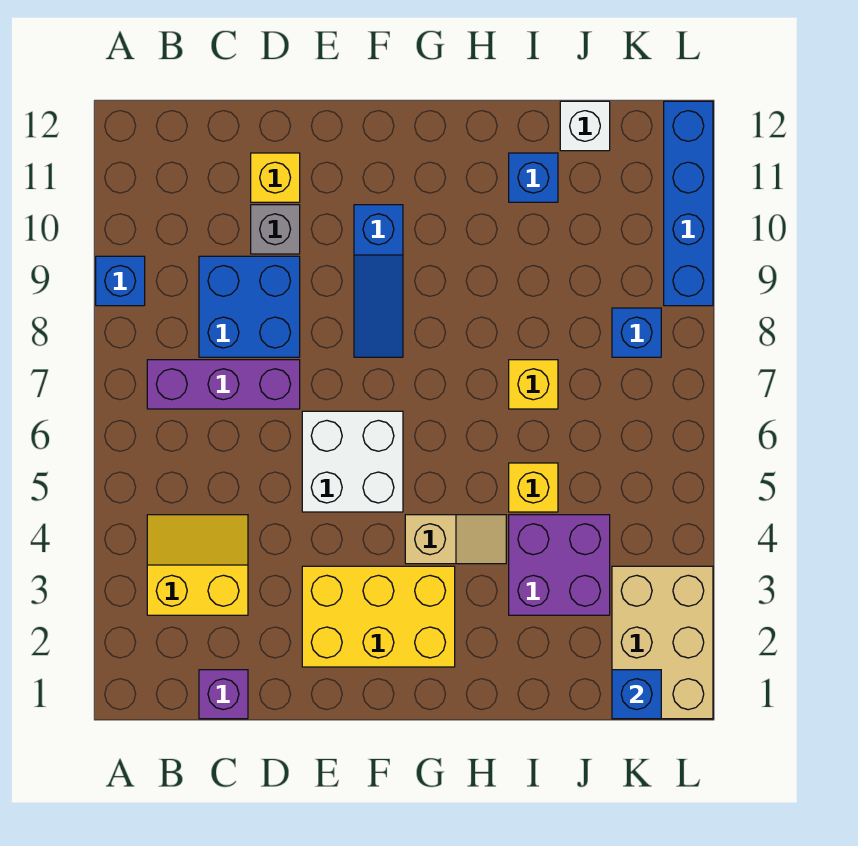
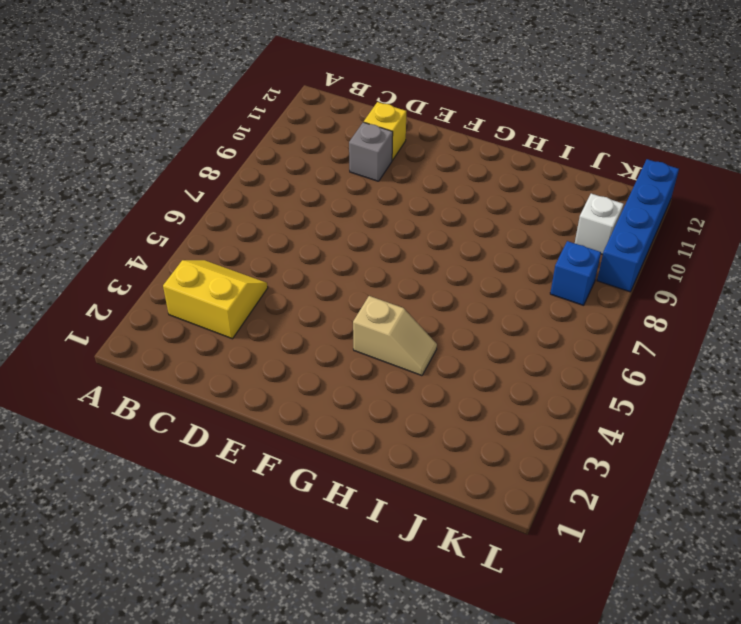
white brick K10 level 1 -> white brick J12 level 1
none -> blue brick A9 level 1
none -> purple brick B7:D7 level 1
none -> purple brick C1 level 1

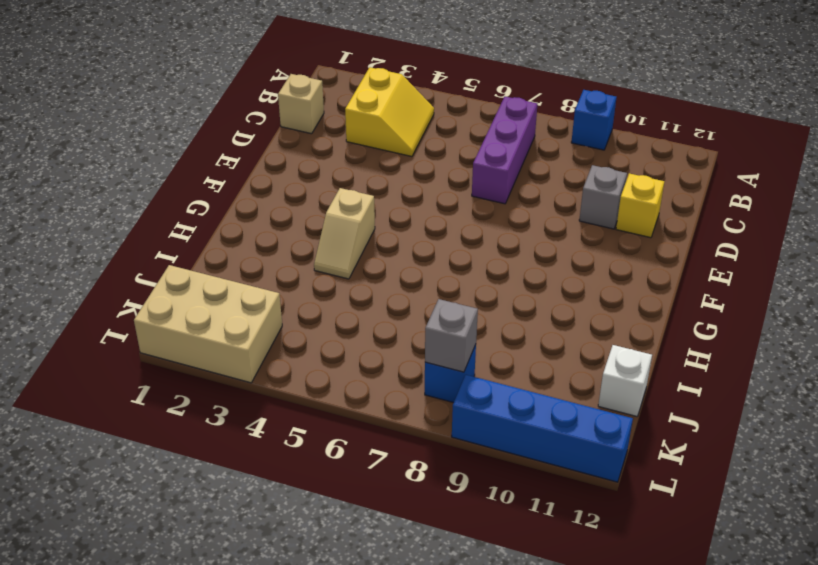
tan brick C1 level 1 -> purple brick C1 level 1
grey brick K8 level 2 -> none
none -> blue brick C8:D9 level 1
none -> yellow brick E2:G3 level 1
none -> white brick E5:F6 level 1

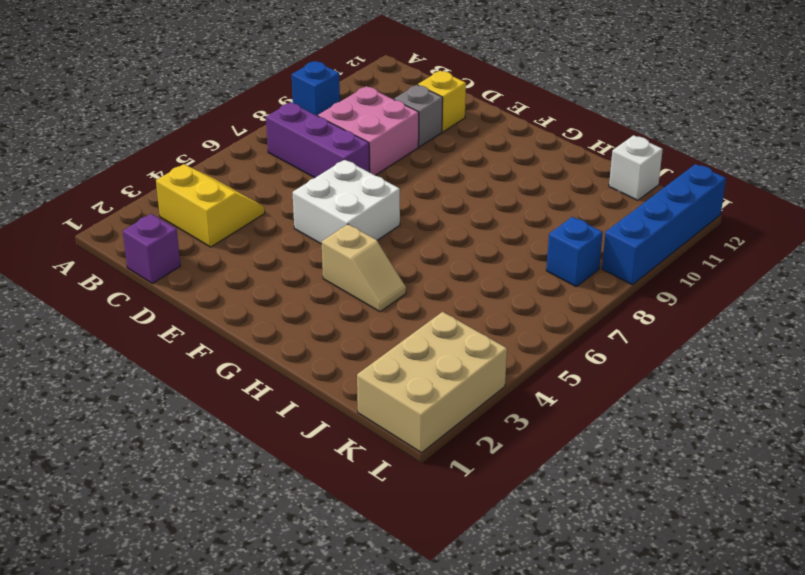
pink brick C8:D9 level 1 -> blue brick C8:D9 level 1
none -> yellow brick E2:G3 level 1
none -> blue slope F8:F10 level 1 top 10
none -> purple brick I3:J4 level 1

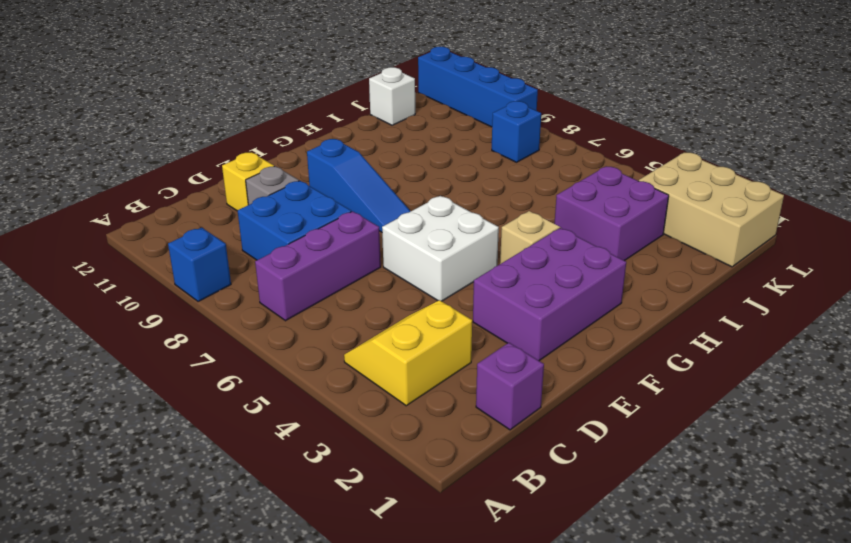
purple brick E2:G3 level 1 -> yellow brick E2:G3 level 1
none -> yellow brick I5 level 1
none -> yellow brick I7 level 1
none -> blue brick I11 level 1

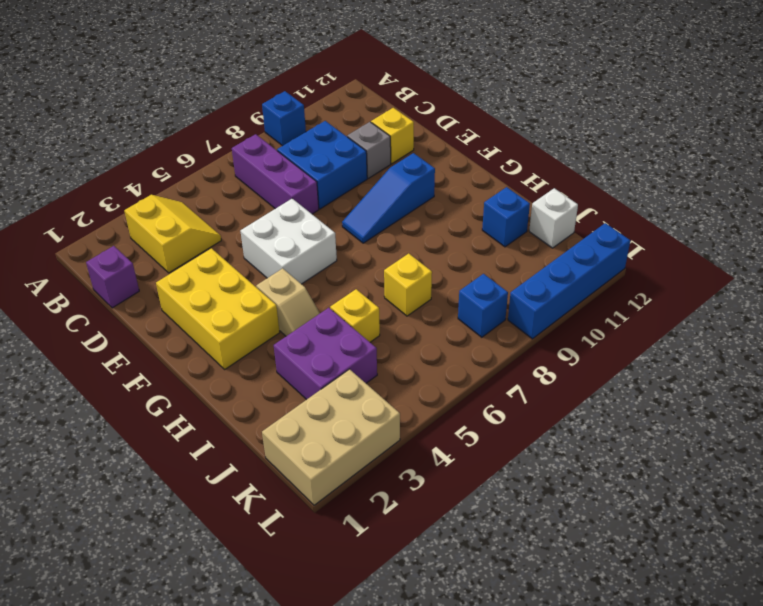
none -> blue brick K1 level 2

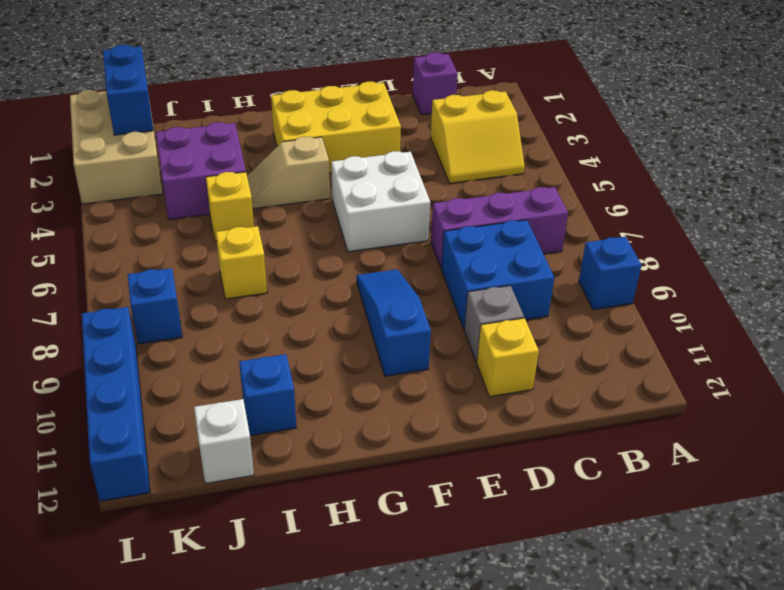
blue brick K1:K2 level 2 -> blue brick K1 level 2

